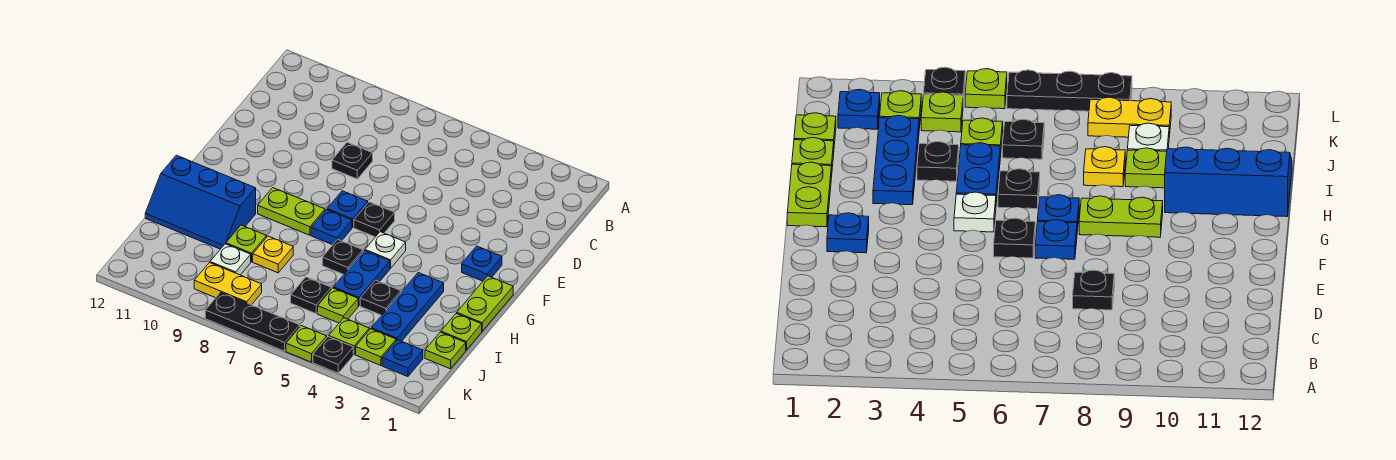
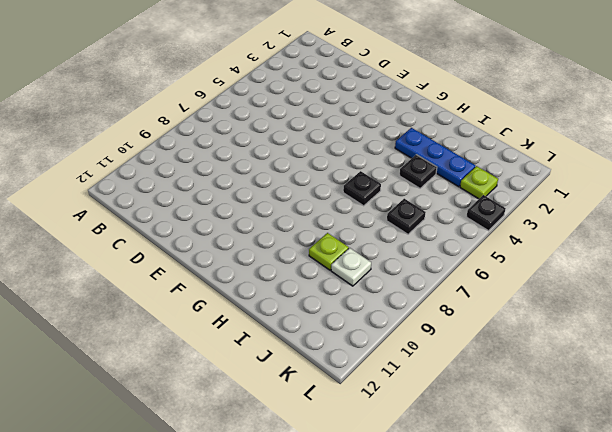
none -> black plate D8 level 1
none -> blue plate F2 level 1
none -> black plate F6 level 1

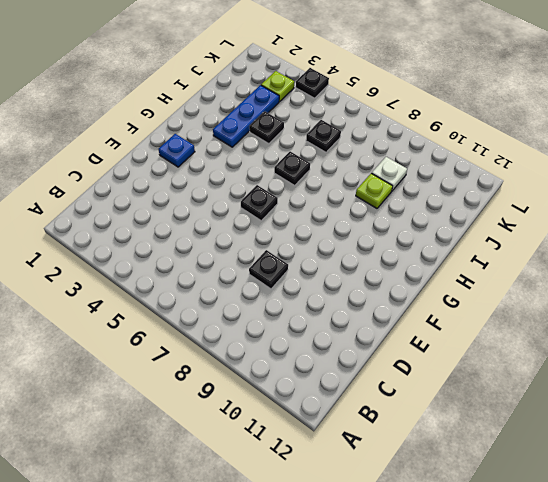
none -> blue plate F7 level 1
none -> lime plate G1:H1 level 1
none -> white plate G5 level 1

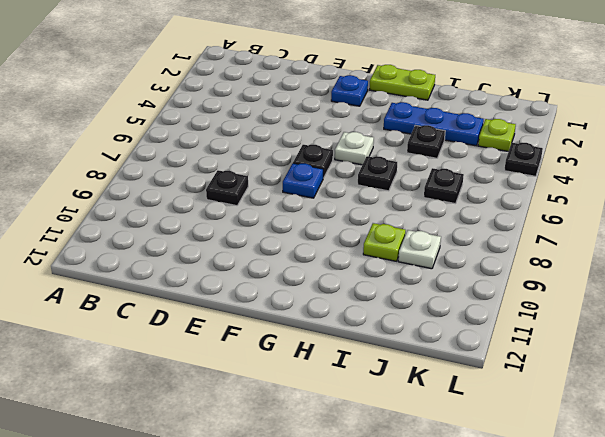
none -> blue plate G7 level 1
none -> lime plate G8:G9 level 1
none -> blue plate H5:I5 level 1

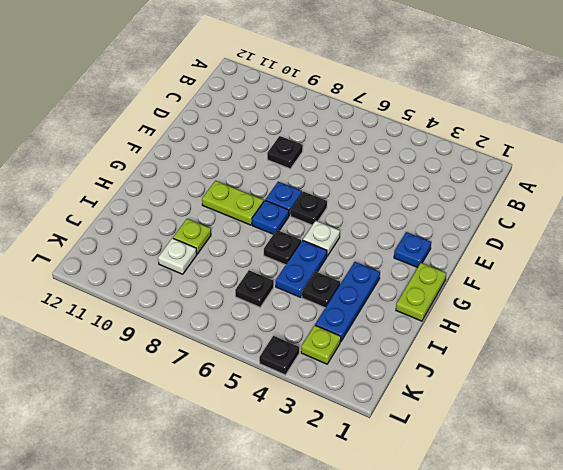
none -> blue slope H10:I12 level 1 top H
none -> lime plate I1 level 1
none -> yellow plate I8 level 1

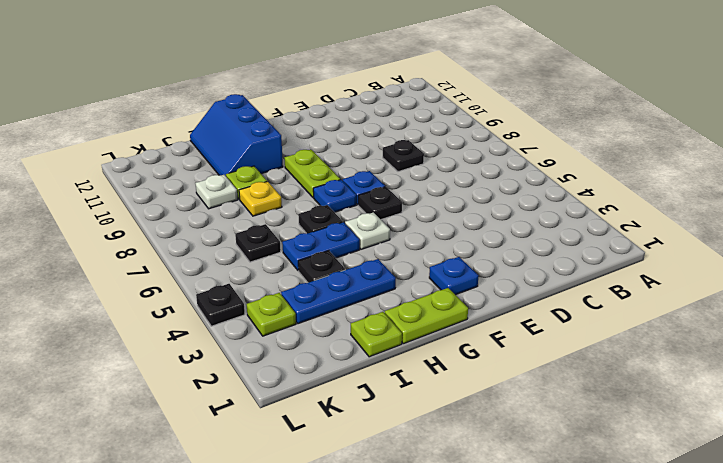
none -> lime plate J1 level 1
none -> lime plate J5 level 1
none -> blue plate K2 level 1

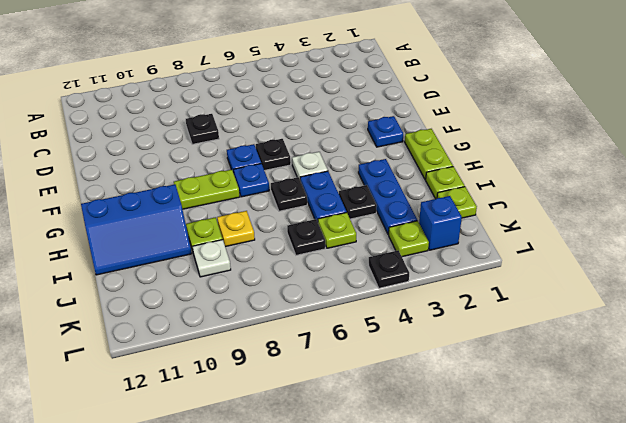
blue brick K2 level 1 -> blue plate K2 level 1
none -> lime plate K4 level 1
none -> yellow plate K8:K9 level 1
none -> lime plate L5 level 1

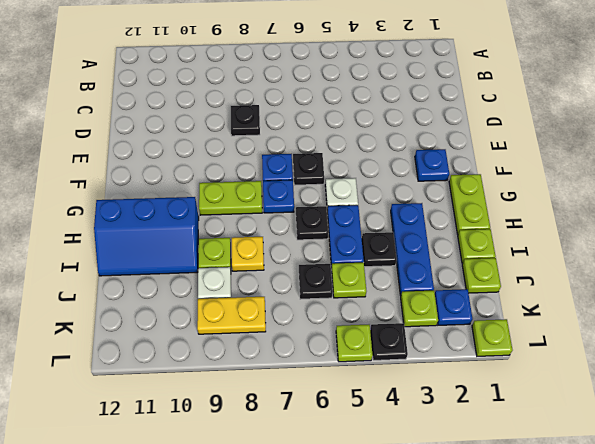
lime plate L1 level 1 -> lime plate K4 level 1
none -> black plate L6:L8 level 1

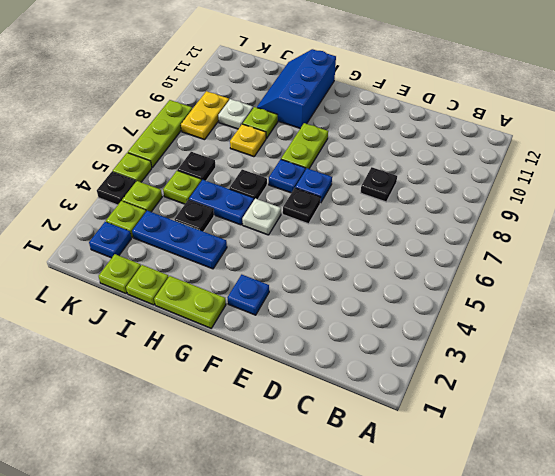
lime plate L6:L8 level 1 -> black plate L6:L8 level 1

